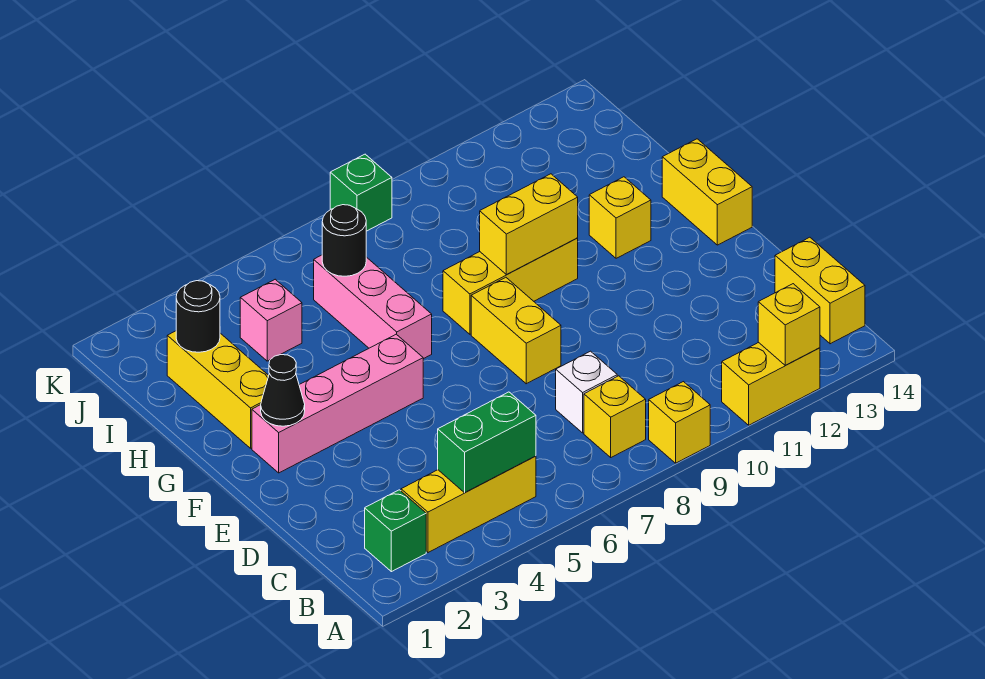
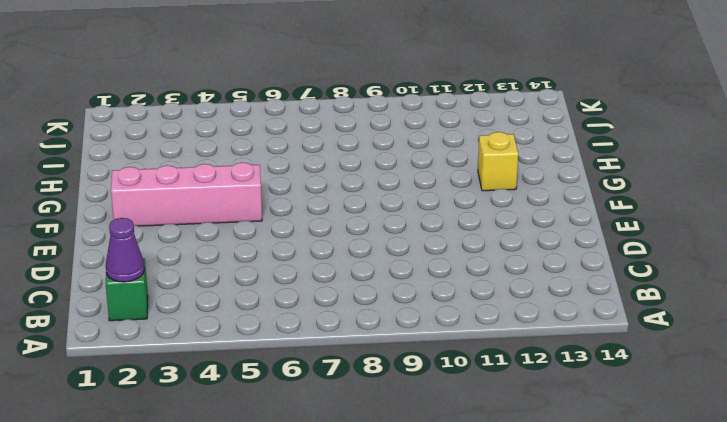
purple cone B2 level 2 -> none
none -> yellow brick A9 level 1
none -> yellow brick A11:A12 level 1
none -> yellow brick B3:B5 level 1

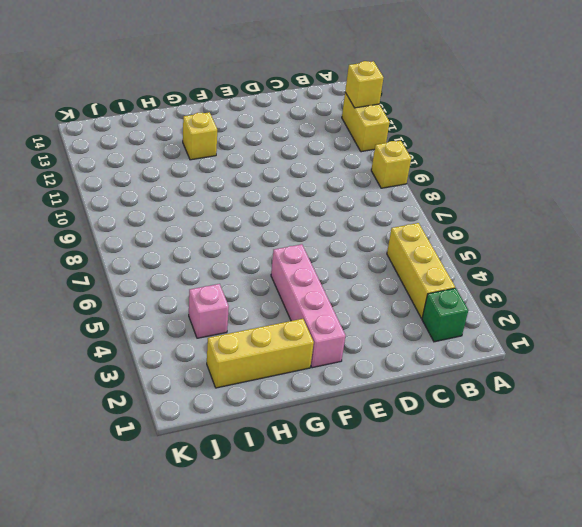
none -> yellow brick B8 level 1
none -> yellow brick B14:C14 level 1
none -> white brick C8 level 1

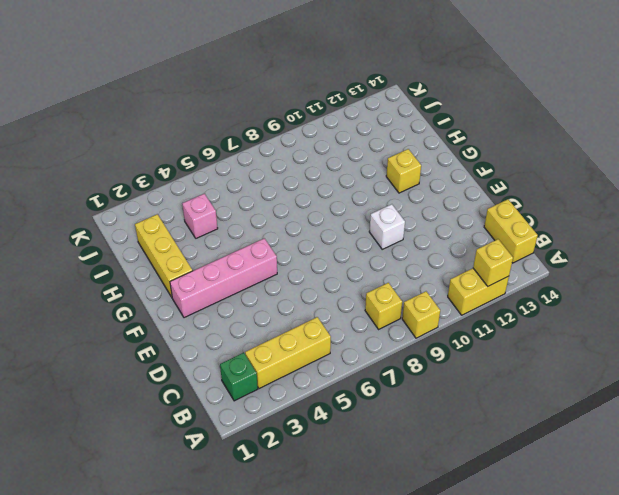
white brick E10 level 1 -> white brick C8 level 1
none -> yellow brick E8:F8 level 1
none -> yellow brick F14:G14 level 1
none -> pink brick G6:I6 level 1

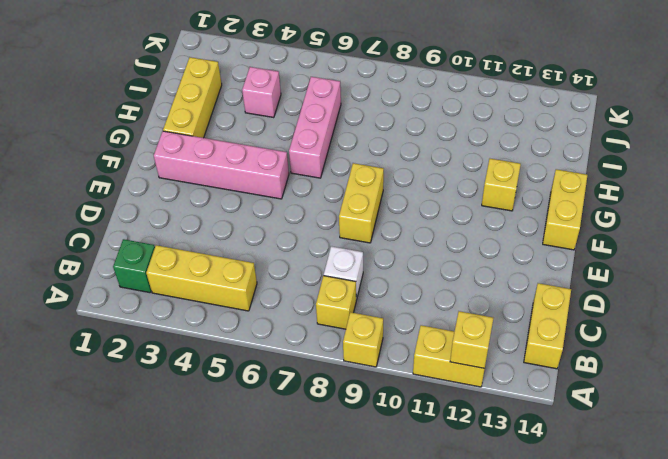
none -> yellow brick G8:G10 level 1
none -> green brick K8 level 1
none -> green brick B4:B5 level 2

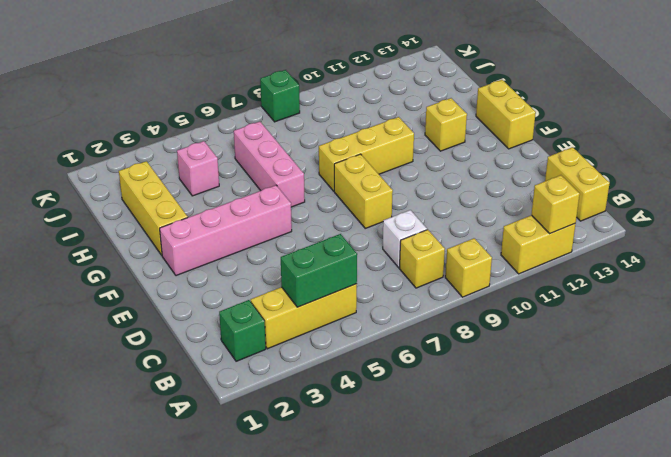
none -> black cone F2 level 2
none -> yellow brick G9:G10 level 2
none -> black round brick I2 level 2

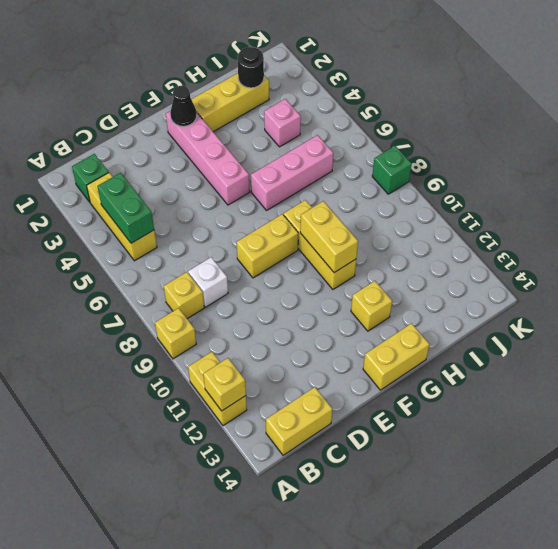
none -> black round brick I6 level 2

